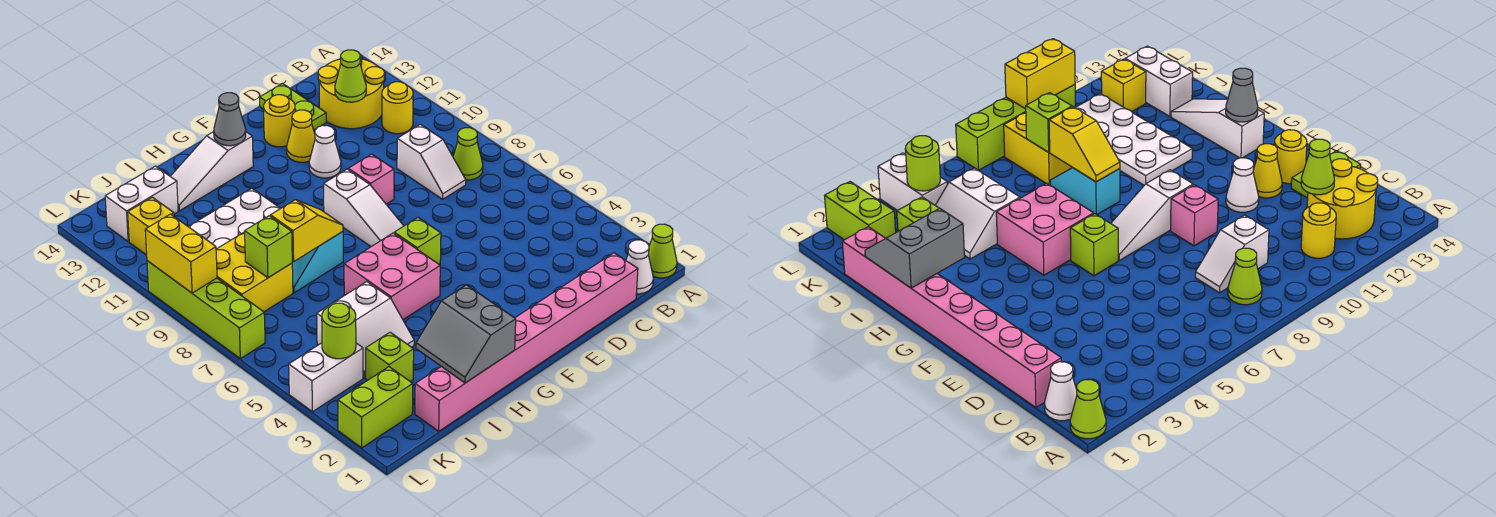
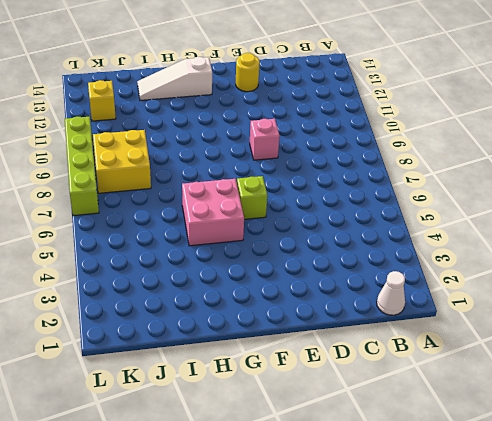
none -> lime cone A1 level 1
none -> lime cone B8 level 1
none -> yellow round brick B11 level 1
none -> yellow round brick B12:C13 level 1

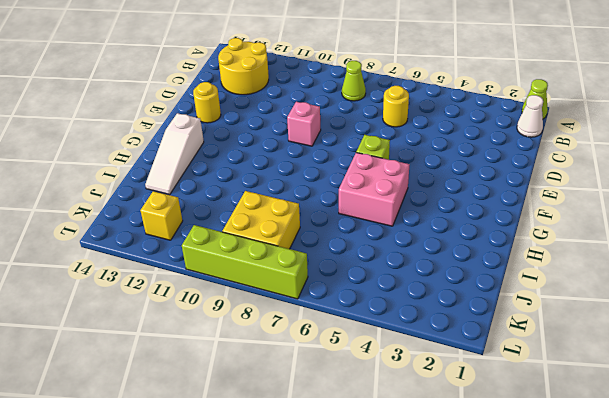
yellow round brick C6 level 1 -> yellow round brick B11 level 1
none -> pink brick C1:J1 level 1
none -> white slope C8:C9 level 1 top 9
none -> lime plate D13:D14 level 1
none -> white cone E11 level 1

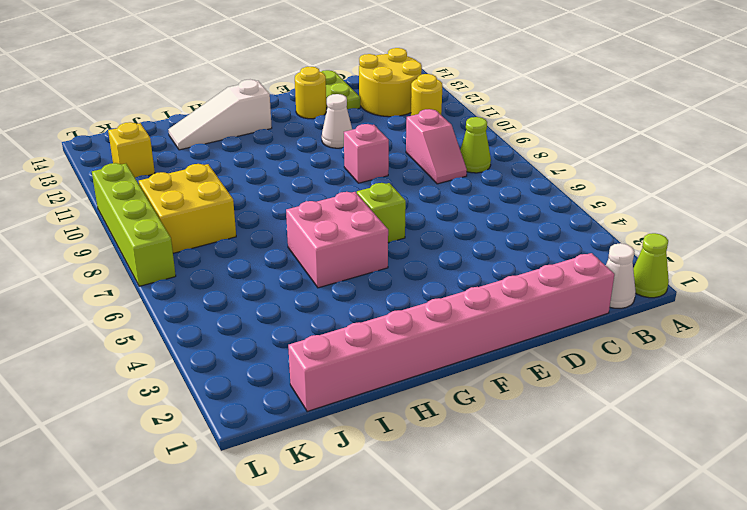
pink slope C8:C9 level 1 top 9 -> white slope C8:C9 level 1 top 9
none -> yellow cone E12 level 1
none -> white slope F7:F9 level 1 top 9
none -> cyan slope H8:I8 level 1 top H
none -> white plate H10:K11 level 1

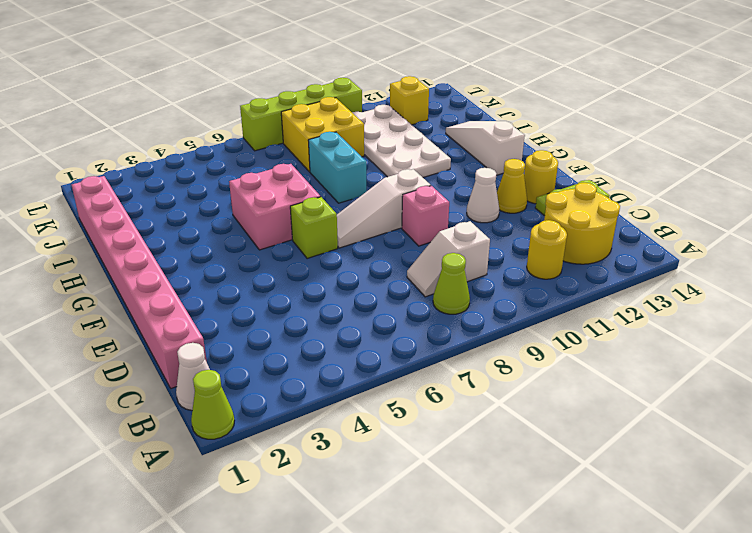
cyan brick H8:I8 level 1 -> cyan slope H8:I8 level 1 top H
none -> white slope I4:J5 level 1 top 5
none -> lime brick J3 level 1
none -> white brick J13:K13 level 1
none -> lime brick K2:L2 level 1

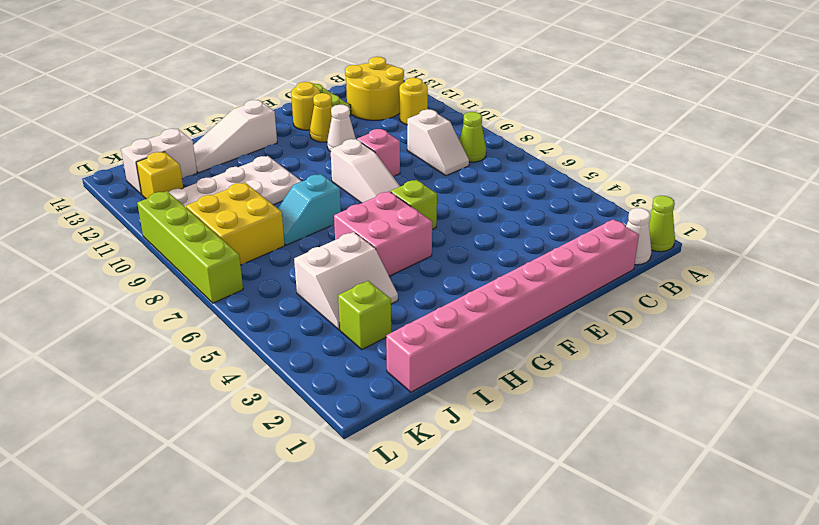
none -> lime brick K2:L2 level 1
none -> white brick K4:L4 level 1
none -> lime cone C12 level 2
none -> grey cone G13 level 2

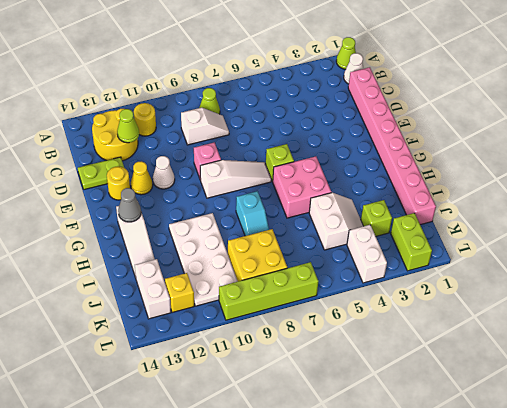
none -> grey slope H1:I2 level 2 top H
none -> yellow slope H8:I8 level 2 top I
none -> lime brick J8 level 2
none -> lime round brick K4 level 2

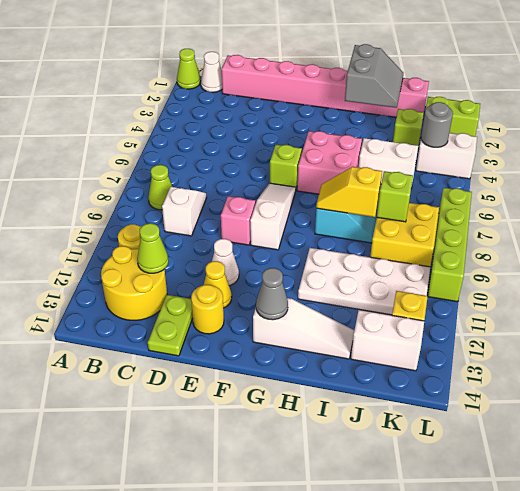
grey round brick K4 level 2 -> lime round brick K4 level 2
none -> yellow brick L9:L10 level 2

